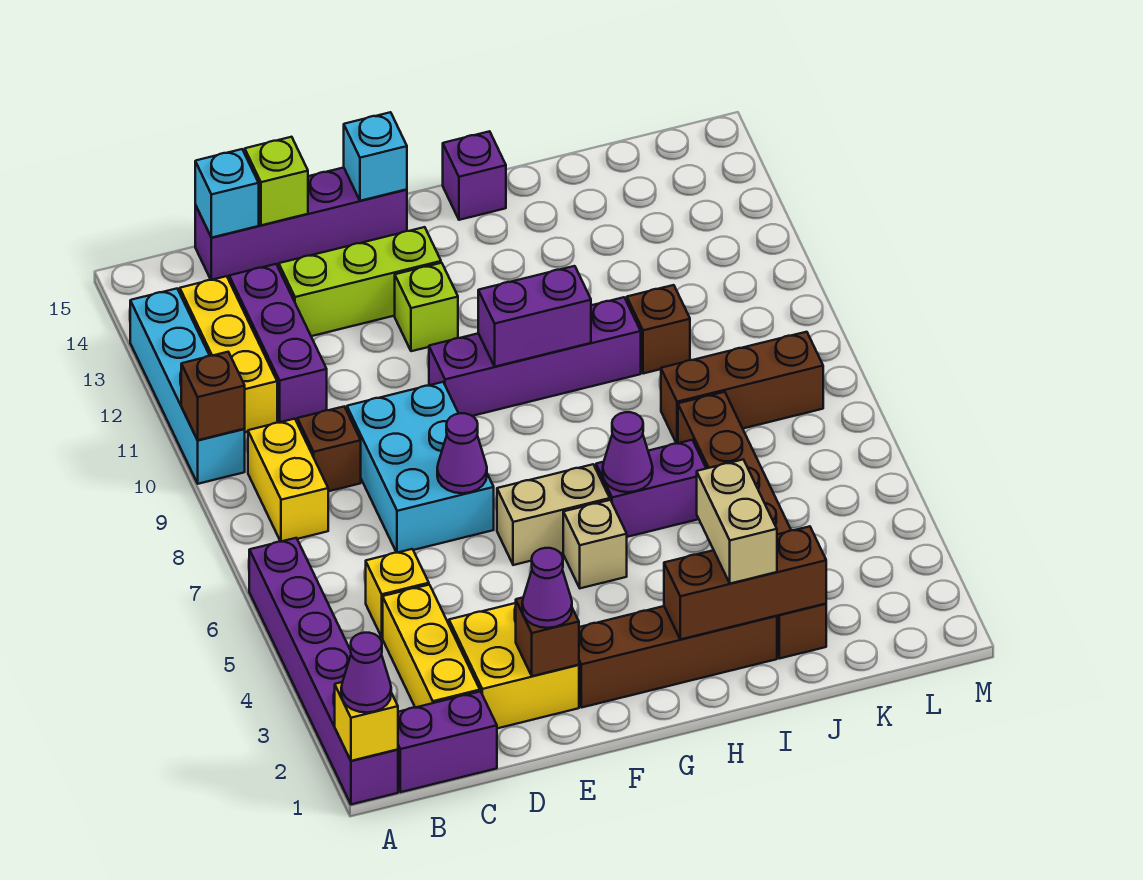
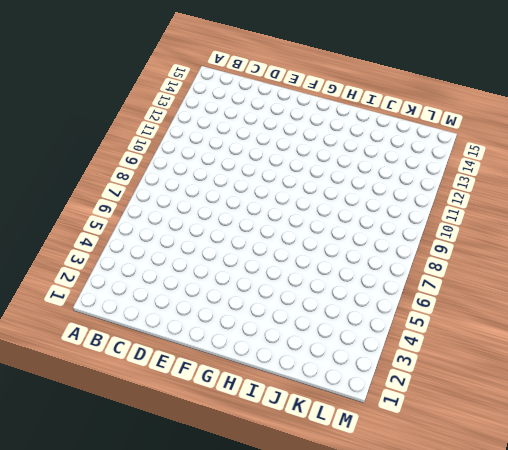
none -> purple brick A1:A6 level 1
none -> cyan brick A10:A13 level 1
none -> purple brick B1:C1 level 1
none -> yellow brick B8:B9 level 1

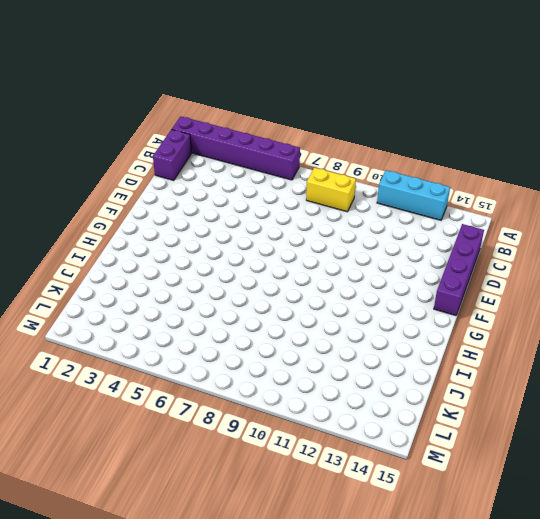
cyan brick A11:A13 level 1 -> cyan brick A10:A13 level 1
none -> yellow brick B11:B13 level 1
none -> yellow brick C2:C4 level 1
none -> yellow brick C5 level 1
none -> brown brick C9 level 1

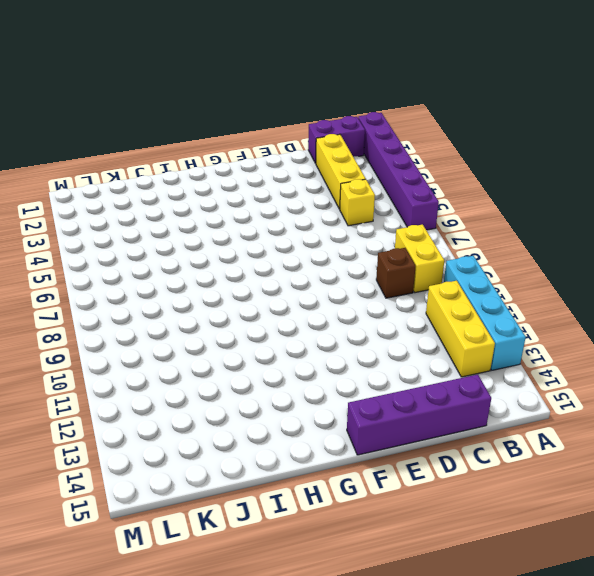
none -> purple brick C11:C13 level 1
none -> yellow brick D2:E3 level 1
none -> cyan brick D7:E9 level 1
none -> lime brick D13:F13 level 1

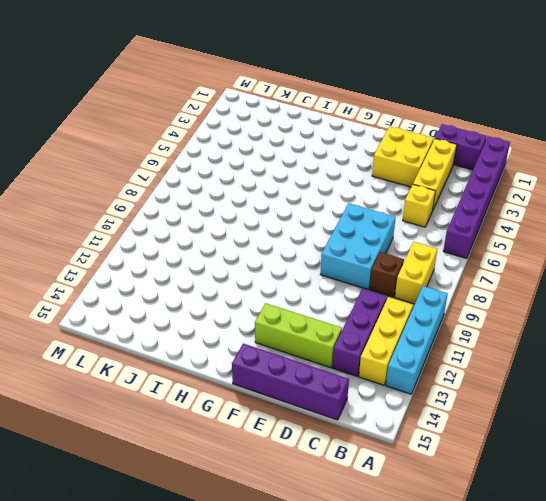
none -> brown brick F2:I2 level 1
none -> tan brick F6:G6 level 1
none -> purple brick F10:I10 level 1
none -> lime brick F12 level 1

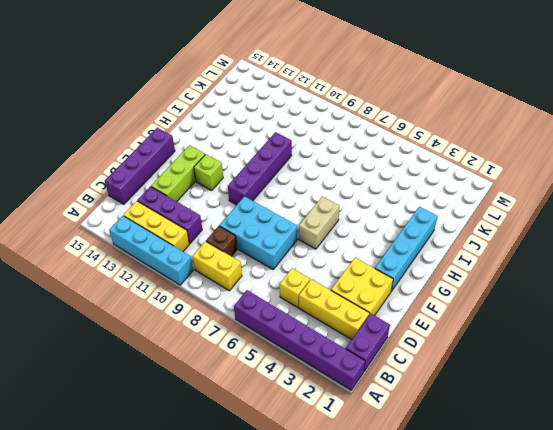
cyan brick F2:I2 level 1 -> brown brick F2:I2 level 1
none -> tan brick G5 level 1
none -> purple brick H6:I6 level 1
none -> purple brick H15 level 1
none -> brown brick J2:J7 level 1

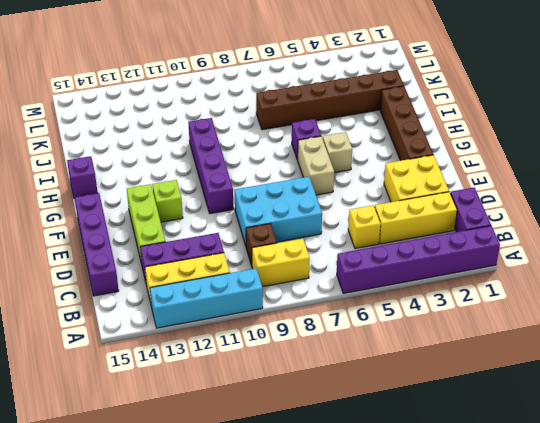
purple brick H6 level 1 -> purple brick H6:I6 level 1
none -> brown brick J8:L8 level 1
none -> brown brick J10 level 1
none -> yellow brick A1 level 2
none -> brown brick A10 level 2

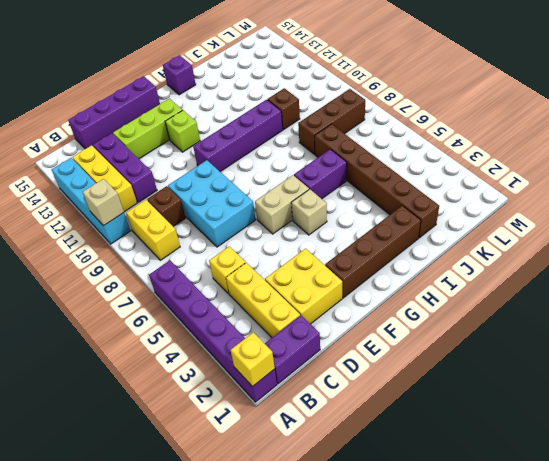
tan brick A10 level 2 -> brown brick A10 level 2
none -> cyan brick C15 level 2
none -> lime brick D15 level 2
none -> brown brick E2 level 2
none -> purple cone E7 level 2

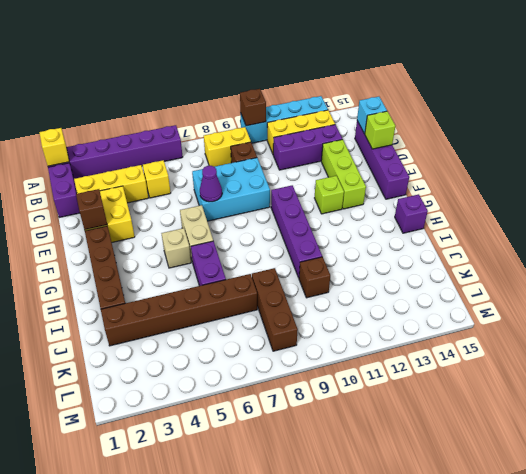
none -> cyan brick F15 level 2
none -> purple brick G10:H10 level 2
none -> brown brick H2:J2 level 2
none -> purple cone H6 level 2

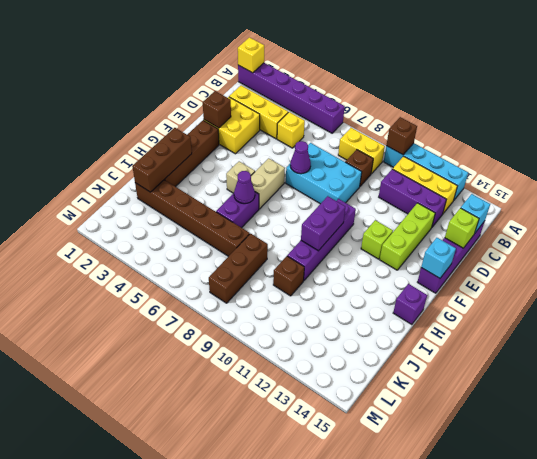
none -> purple brick B1:C1 level 1
none -> purple cone A1 level 3
none -> purple cone E2 level 3
none -> tan brick I2:I3 level 3

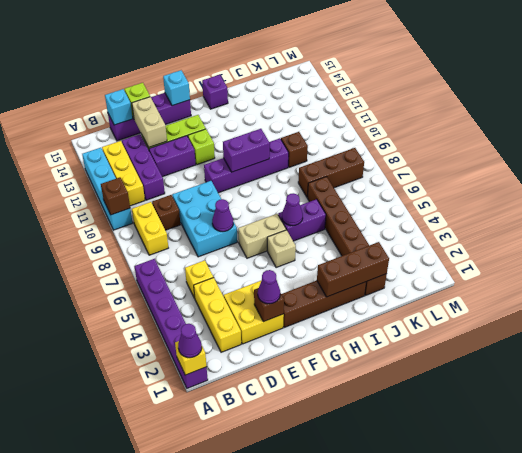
purple brick D12:E12 level 1 -> purple brick B1:C1 level 1
tan brick D13:D14 level 2 -> tan brick I2:I3 level 3

